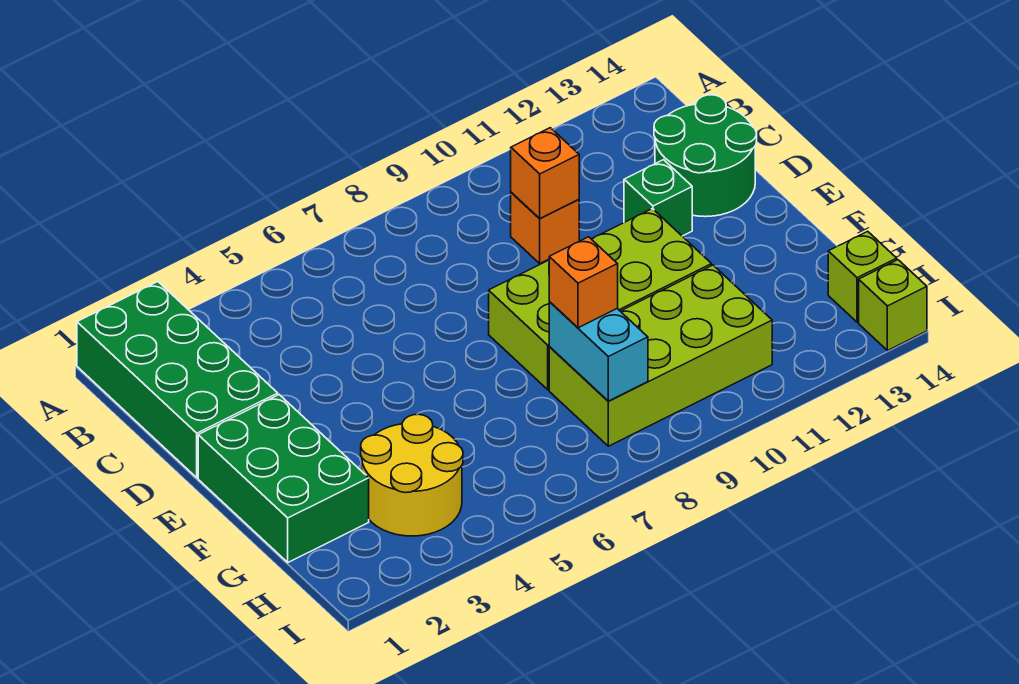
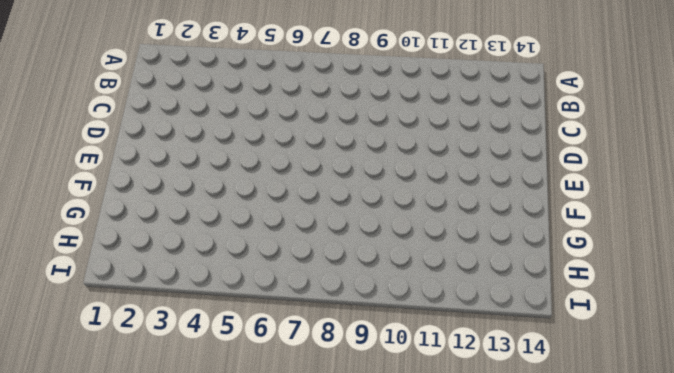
none -> green brick A1:D2 level 1
none -> orange brick C10 level 1
none -> green round brick C13:D14 level 1

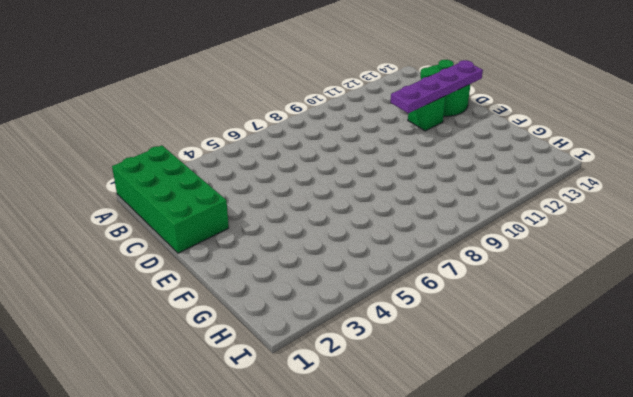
purple plate D11:D14 level 2 -> none
none -> orange brick C10 level 1
none -> green brick E1:G2 level 1
none -> lime brick E8:F11 level 1

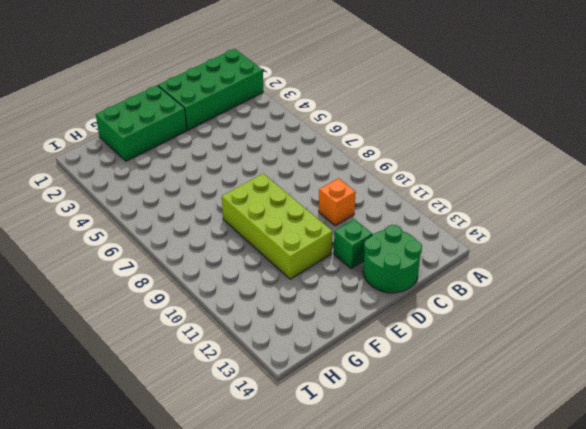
none -> yellow round brick G3:H4 level 1
none -> lime brick G8:H11 level 1
none -> lime brick H14 level 1

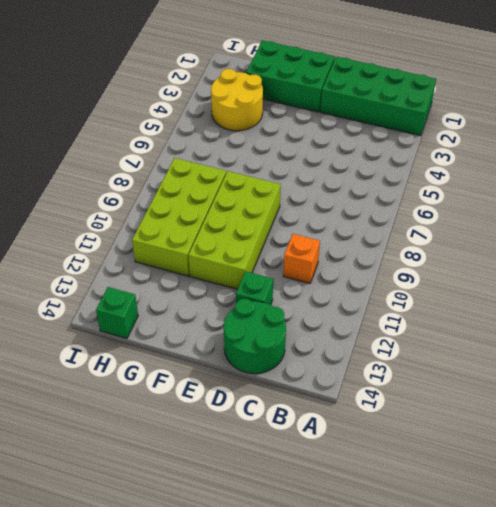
green brick H14 level 1 -> lime brick H14 level 1
none -> lime brick I14 level 1
none -> orange brick C10 level 2
none -> cyan brick G8:H8 level 2

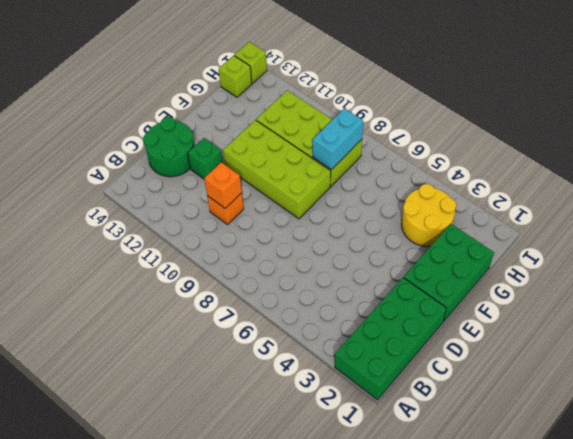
none -> orange brick G8 level 3

